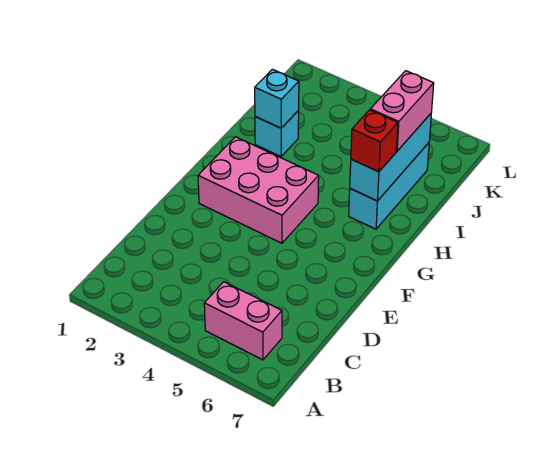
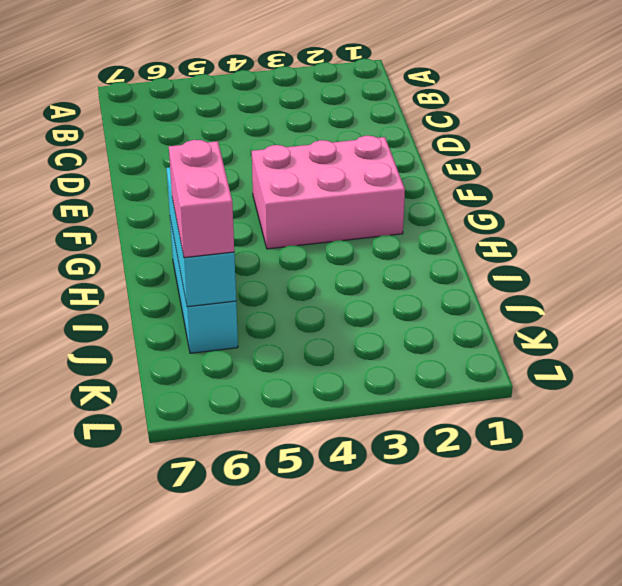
none -> pink brick B5:B6 level 1
none -> cyan brick I2 level 1

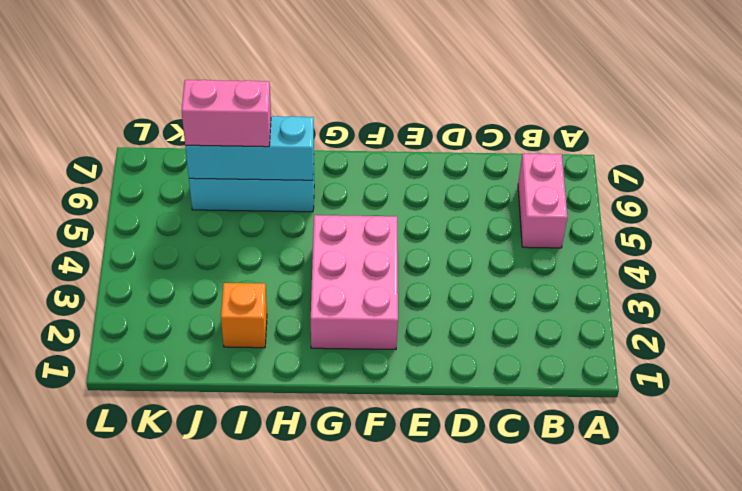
orange brick I2 level 1 -> cyan brick I2 level 1
none -> cyan brick I2 level 2
none -> red brick H6 level 3

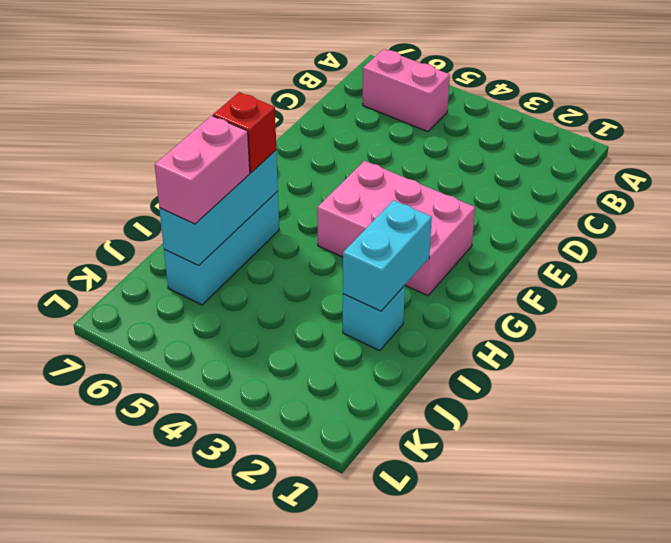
cyan brick H2:I2 level 2 -> cyan brick I2 level 2

